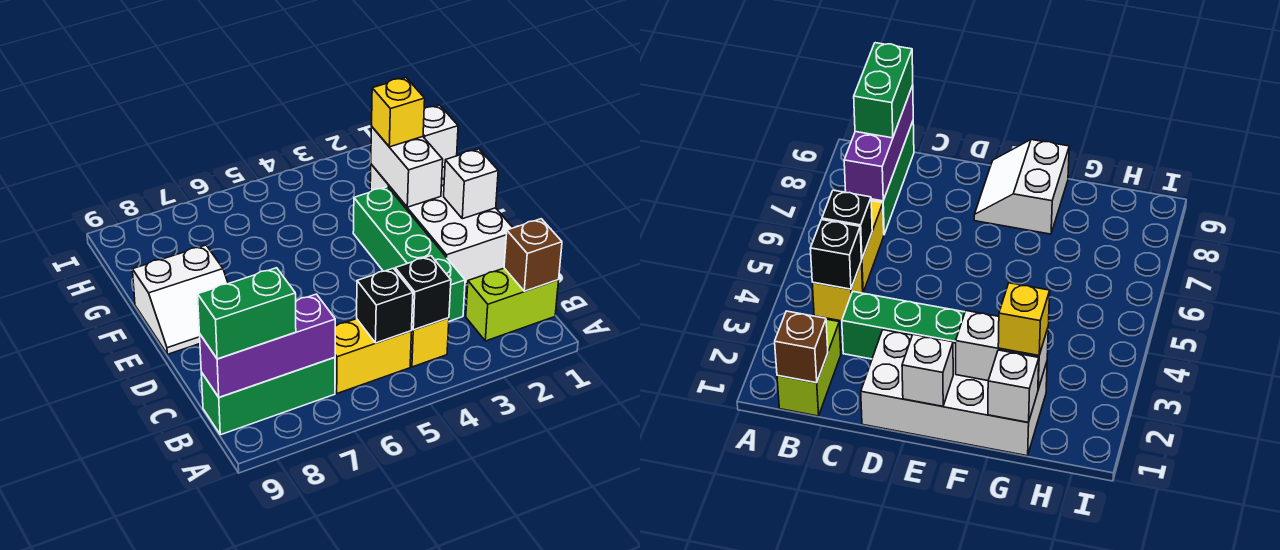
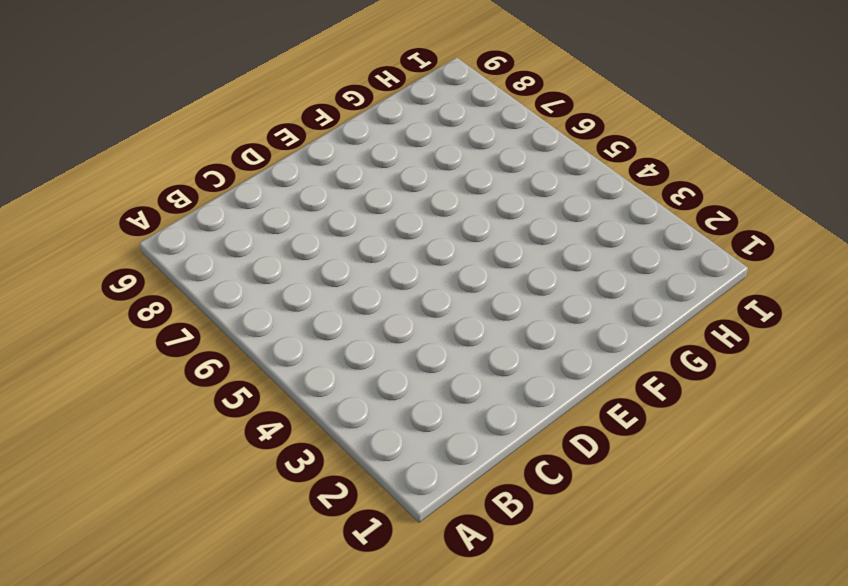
none -> lime brick B1:B2 level 1
none -> yellow brick B4 level 1
none -> yellow brick B5:B6 level 1

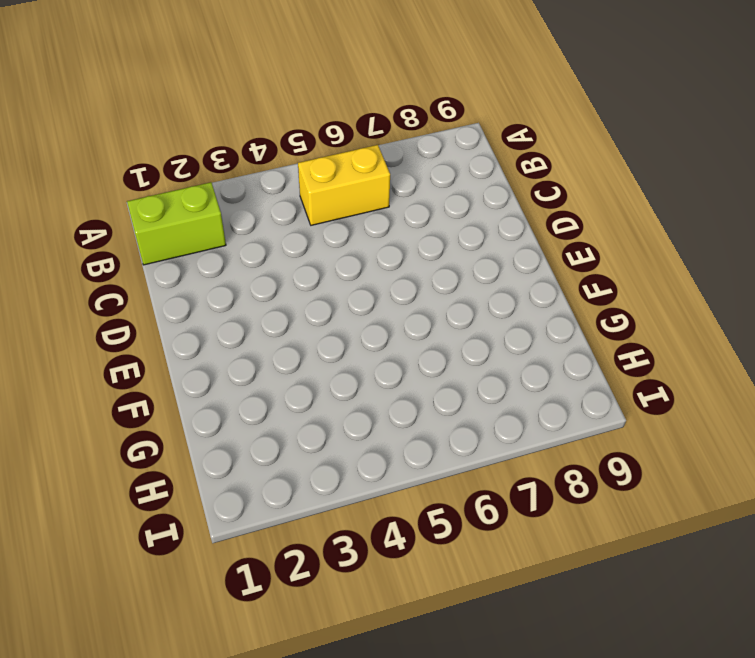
none -> yellow brick B4 level 1
none -> green brick B7:B9 level 1
none -> green brick C3:F3 level 1

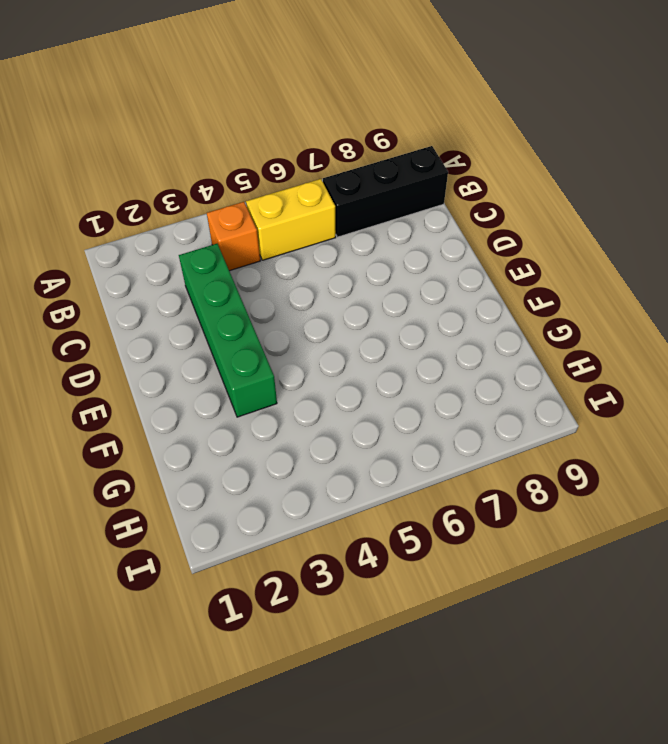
orange brick B4 level 1 -> yellow brick B4 level 1
black brick B7:B9 level 1 -> green brick B7:B9 level 1
none -> lime brick B1:B2 level 1
none -> white brick D1:G2 level 1
none -> white slope E8:F9 level 1 top F

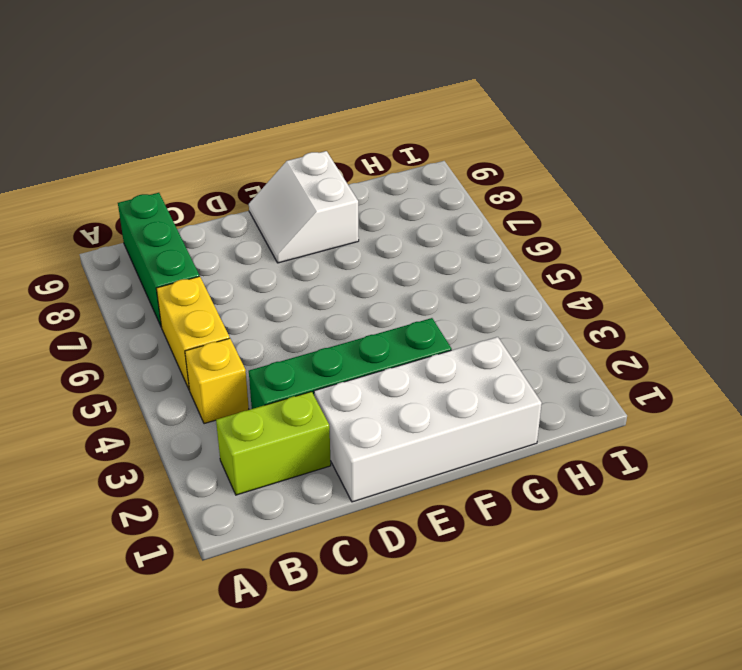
lime brick B2:C2 level 1 -> lime brick B1:B2 level 1
none -> brown brick B1 level 2
none -> black brick B4 level 2
none -> black brick B5 level 2

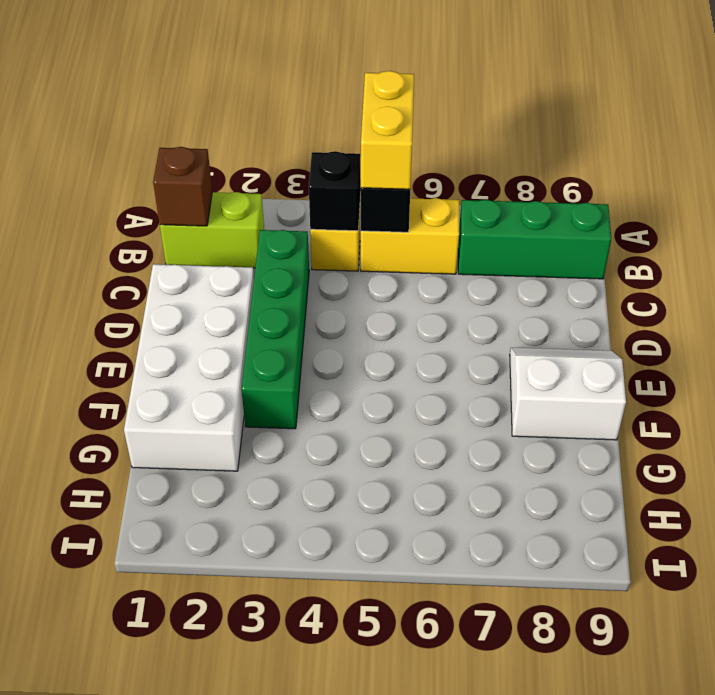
yellow brick A5:B5 level 3 -> none
none -> purple brick B7:B9 level 2
none -> white brick E1 level 2
none -> white brick F2:G2 level 2

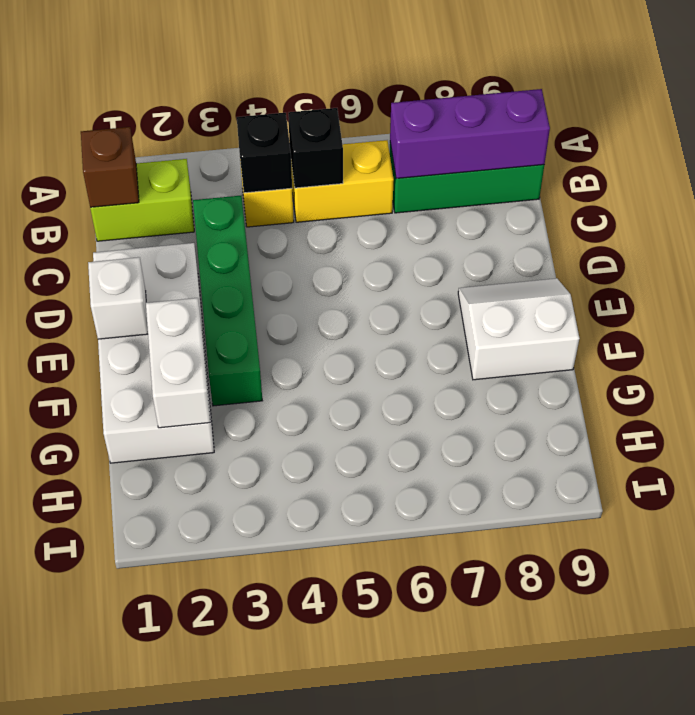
none -> white brick G1 level 2
none -> green brick B8:B9 level 3
none -> yellow brick G2 level 3

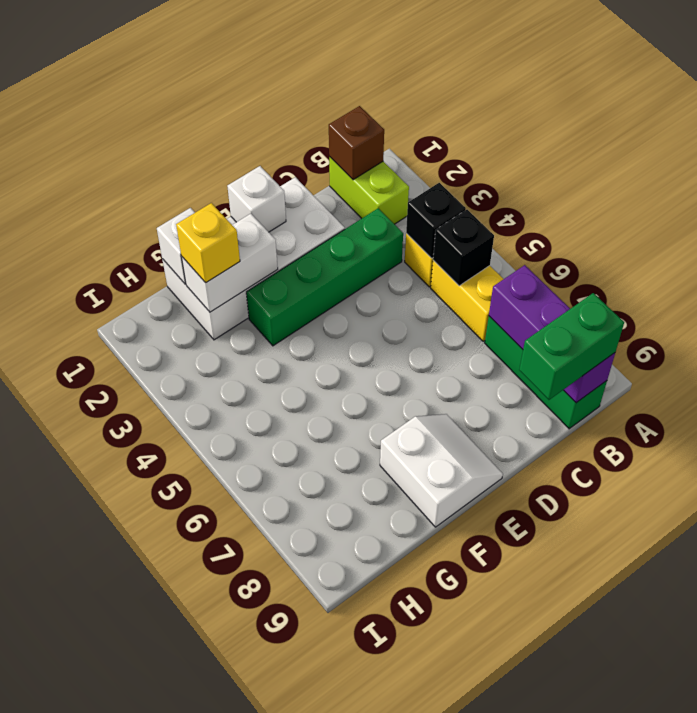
green brick B9:C9 level 3 -> green brick B8:B9 level 3

